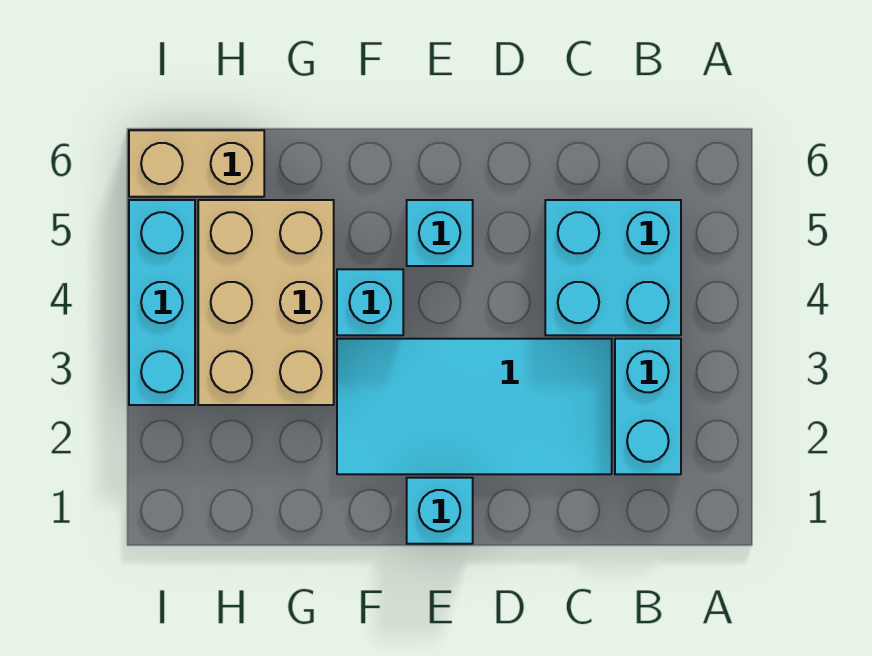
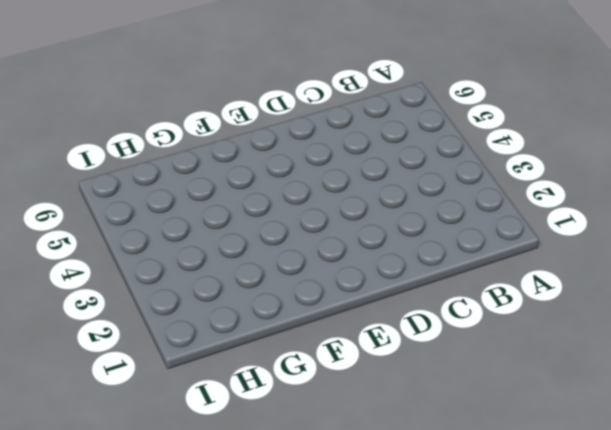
none -> cyan brick B2:B3 level 1
none -> cyan brick B4:C5 level 1

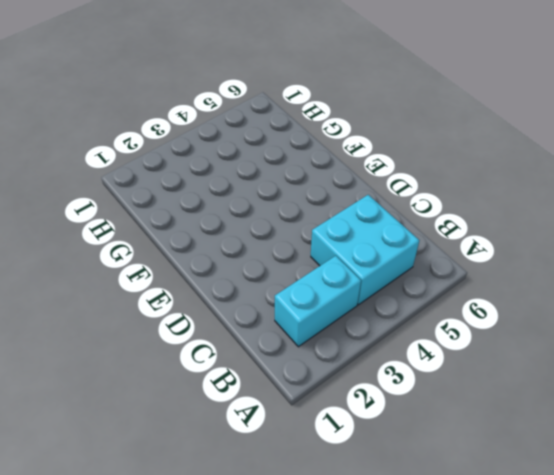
none -> cyan tile C2:F3 level 1
none -> cyan brick E1 level 1

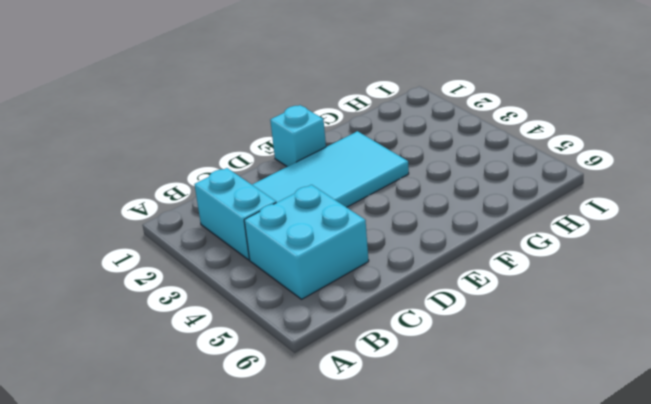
none -> cyan brick E5 level 1
none -> cyan brick F4 level 1

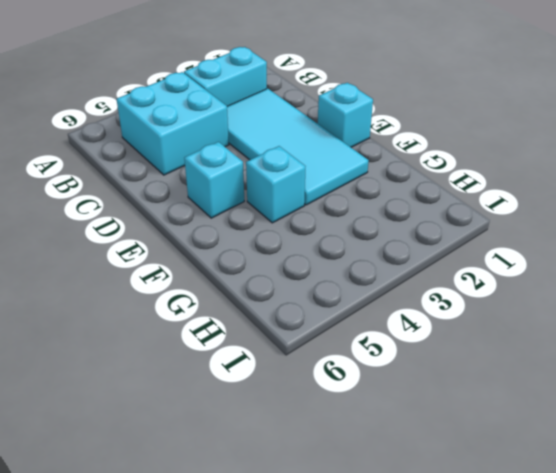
none -> tan brick G3:H5 level 1
none -> tan brick H6:I6 level 1

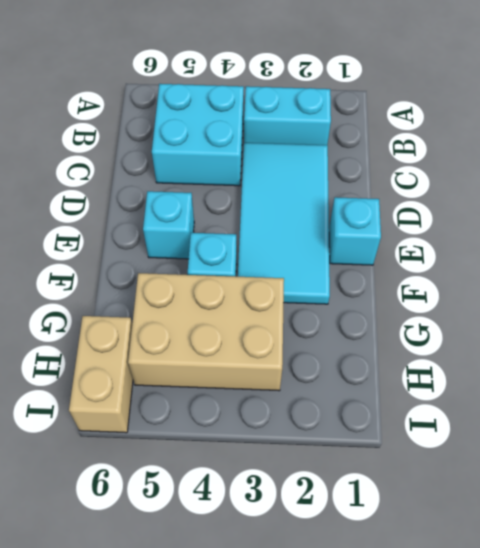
none -> cyan brick I3:I5 level 1

